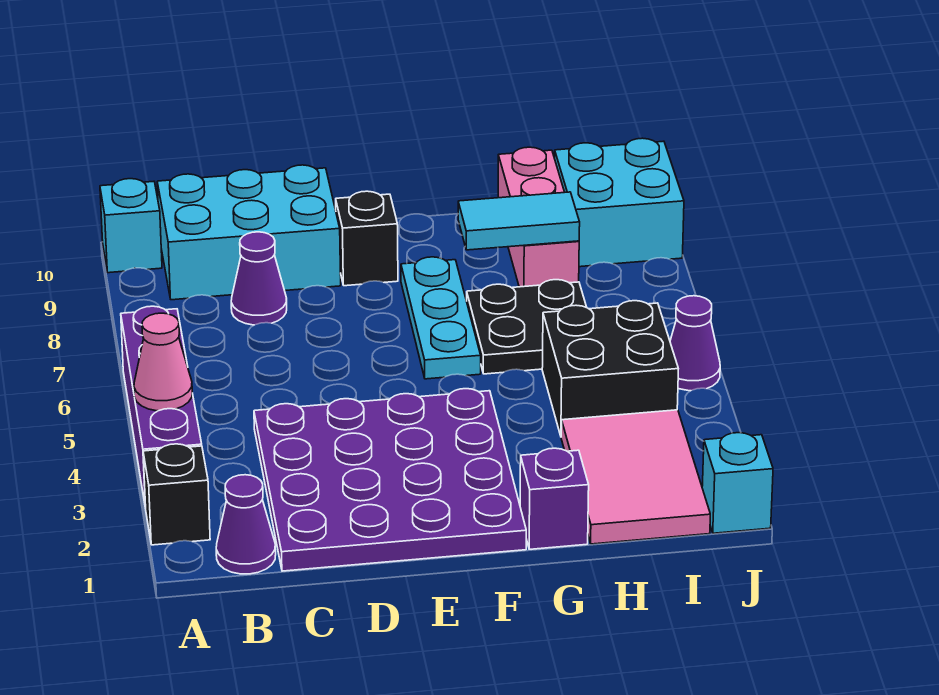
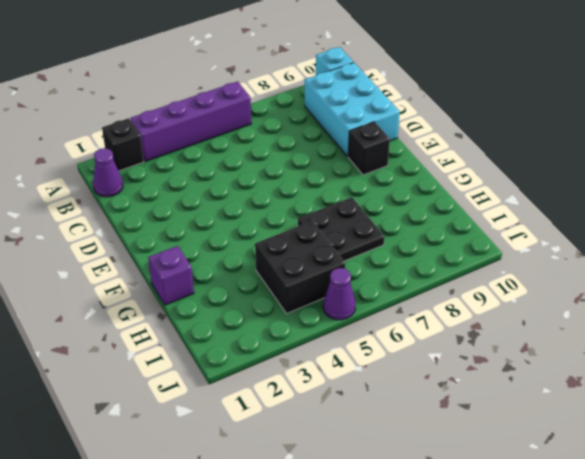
none -> purple plate C1:F4 level 1
none -> purple cone C8 level 1
none -> cyan plate F6:F8 level 1

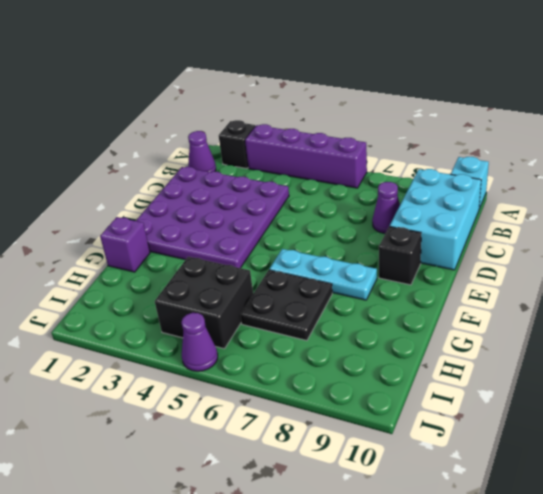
none -> pink tile H1:I3 level 1
none -> pink brick H8:H10 level 1
none -> cyan brick I9:J10 level 1

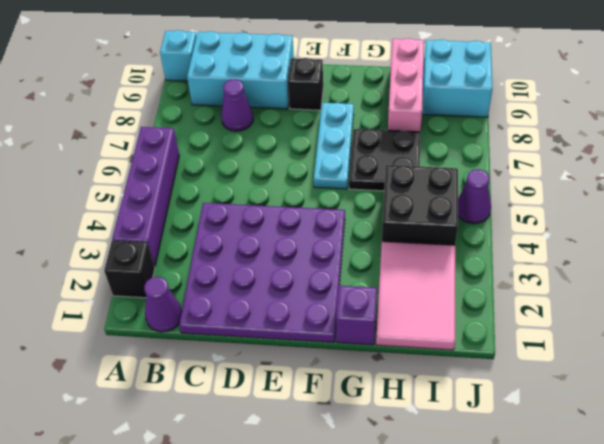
none -> cyan brick J1 level 1
none -> pink cone A4 level 2
none -> cyan tile G8:H8 level 2

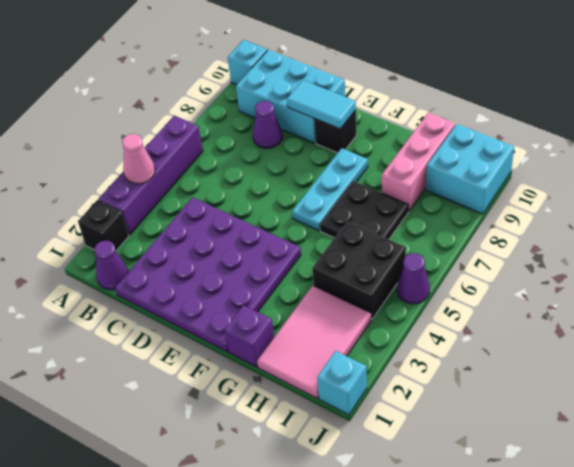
cyan tile D9:E9 level 2 -> cyan tile G8:H8 level 2

